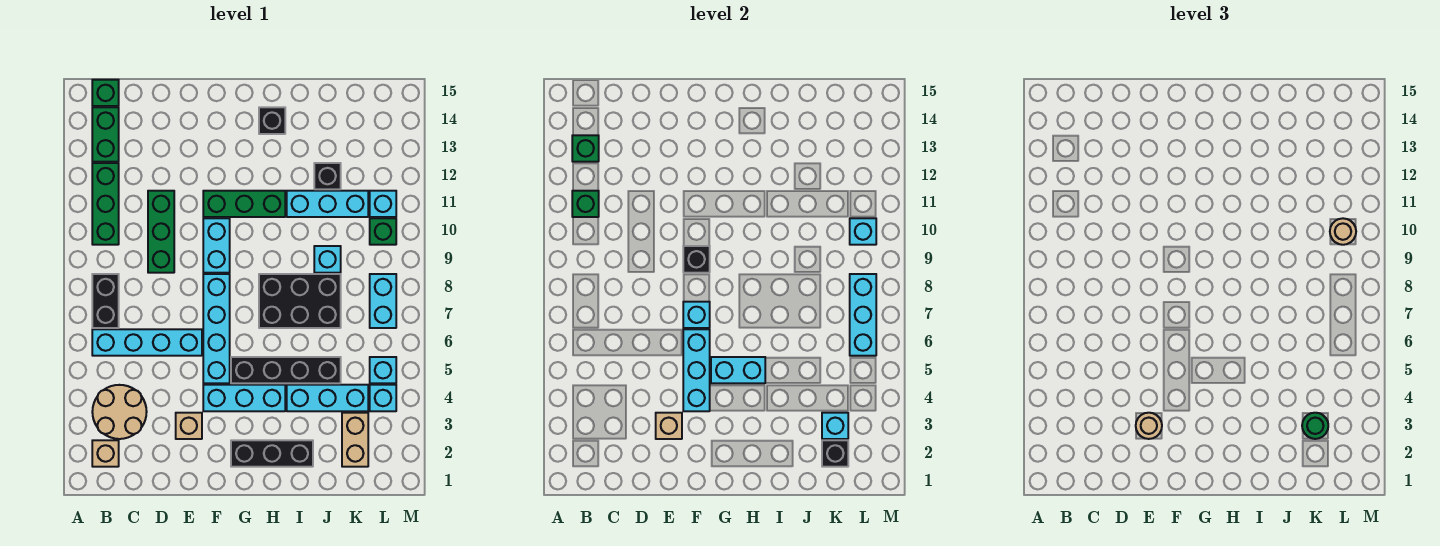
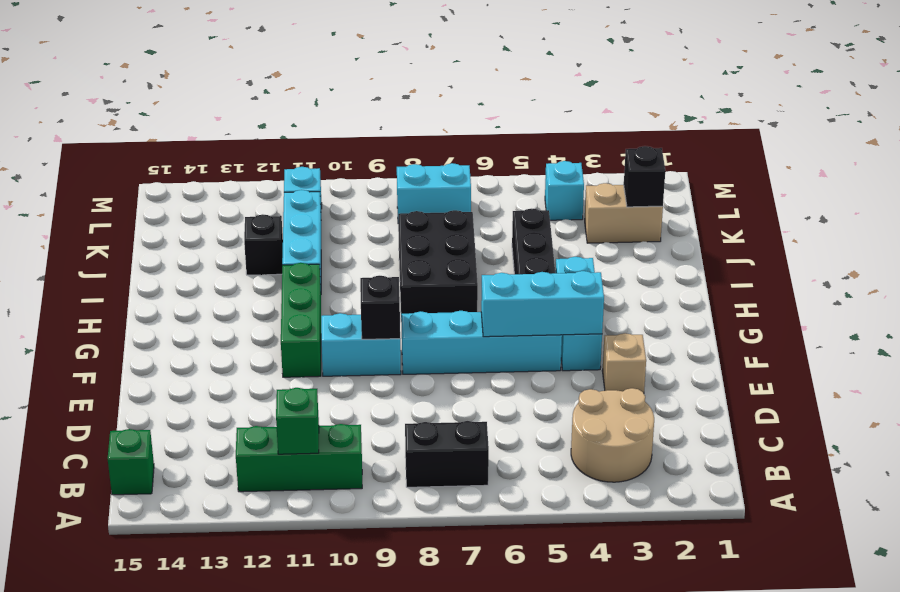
none -> tan brick B2 level 1
none -> cyan brick B6:E6 level 1
none -> green brick B13:B14 level 1
none -> green brick D9:D11 level 1

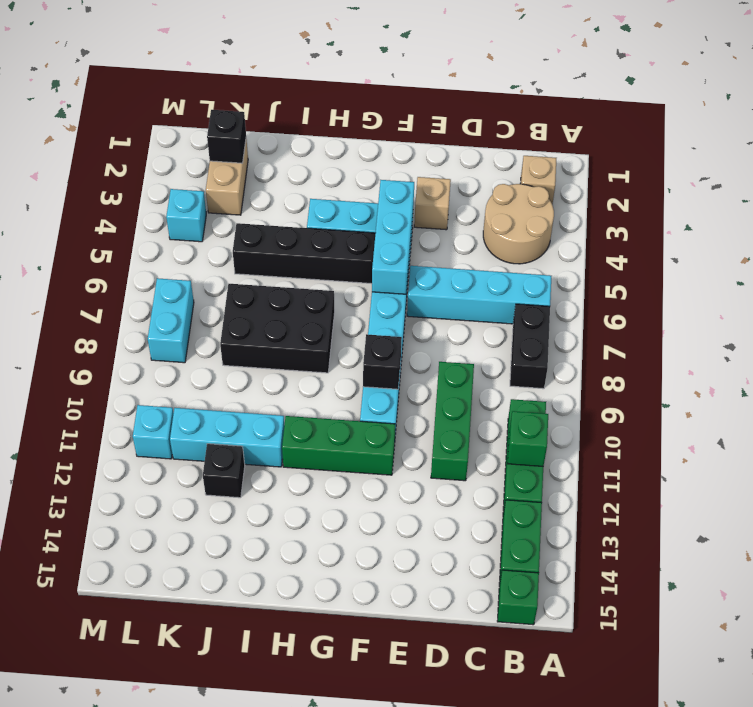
none -> black brick G2:I2 level 1
none -> black brick H14 level 1
none -> cyan brick I4:K4 level 1
none -> cyan brick J9 level 1

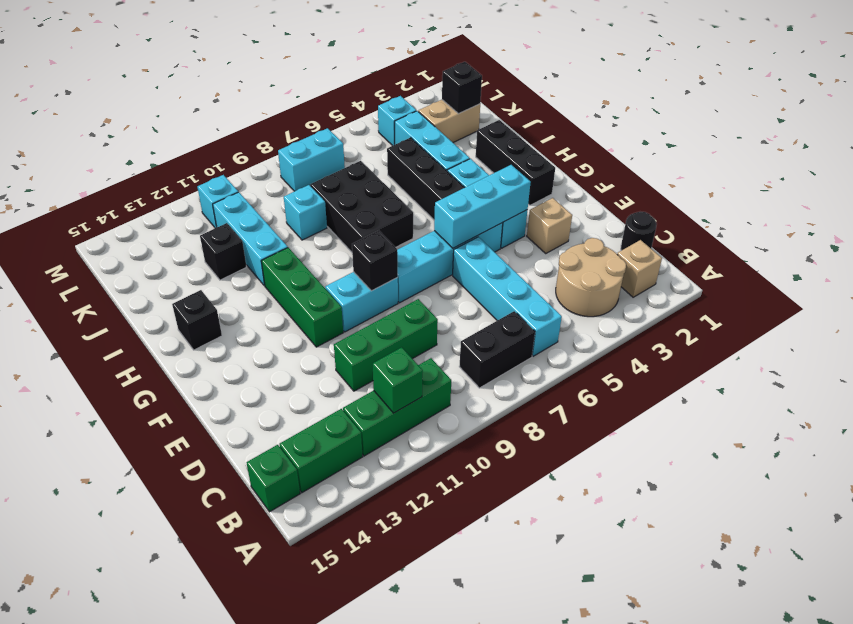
black round brick C1 level 1 -> none
none -> cyan brick L5 level 1
none -> green brick L10 level 1
none -> green brick B13 level 2
none -> tan brick E3 level 2

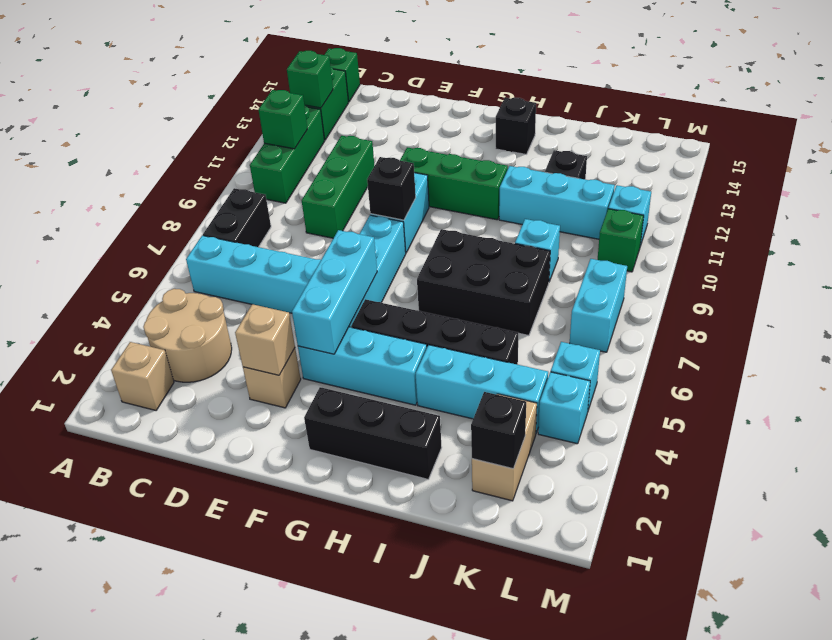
none -> cyan brick F7 level 2
none -> cyan brick G5:H5 level 2
none -> cyan brick K3 level 2
none -> cyan brick L6:L8 level 2

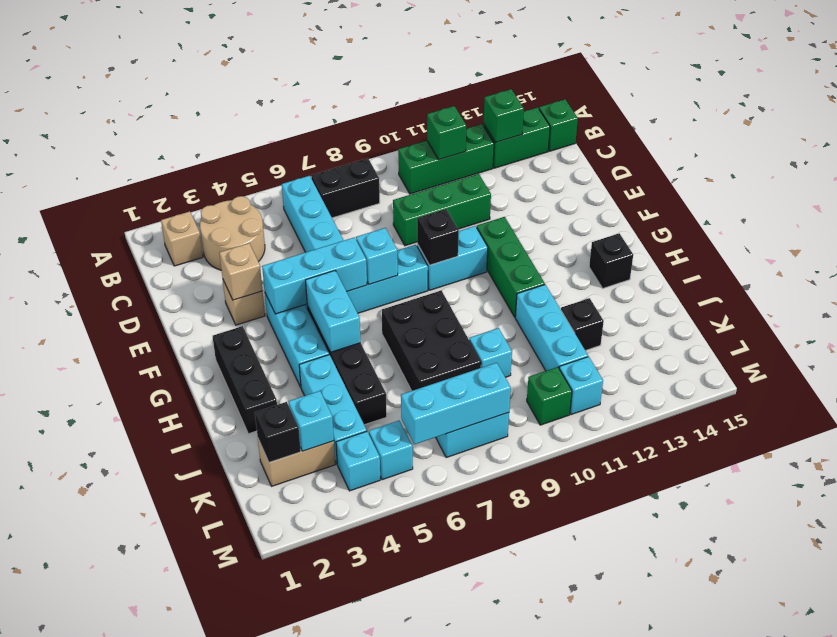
none -> cyan brick L10 level 2
none -> tan round brick E3 level 3
none -> green round brick K3 level 3
none -> tan round brick L10 level 3

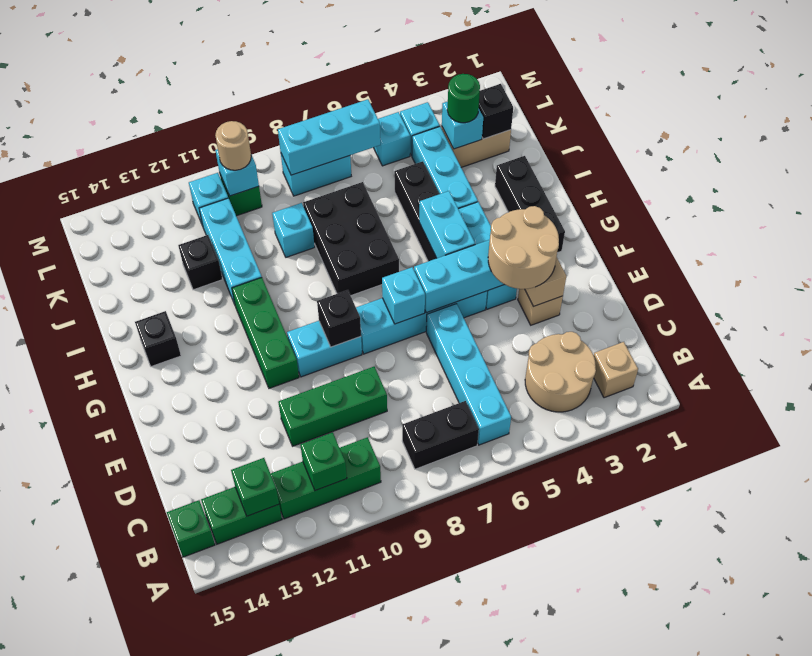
tan round brick E3:F4 level 3 -> tan round brick E3 level 3

